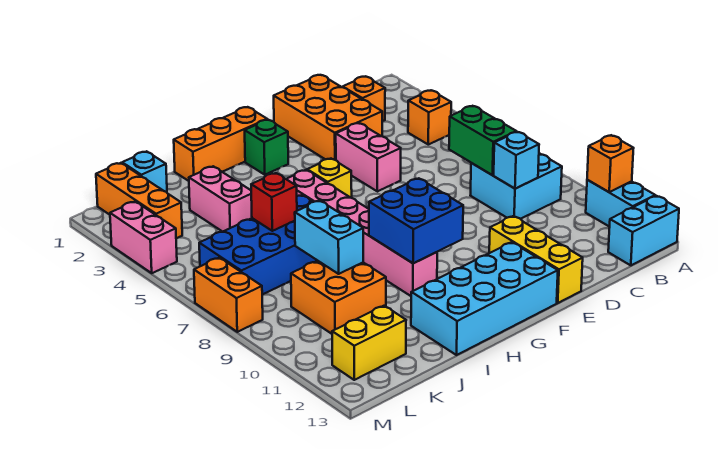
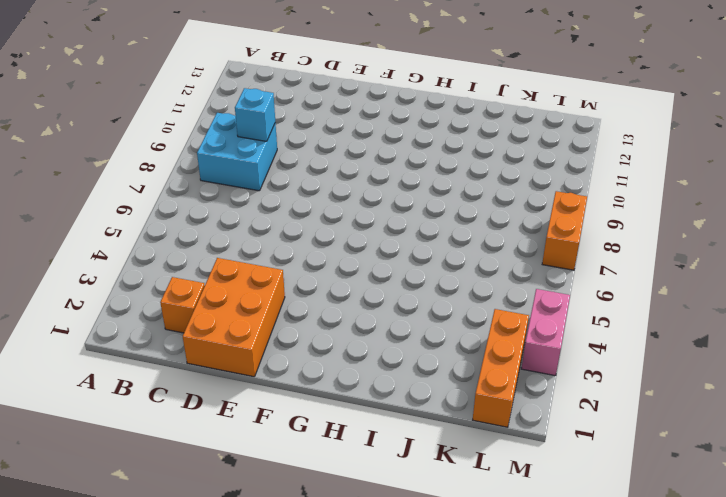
none -> cyan brick A11:A12 level 1
none -> cyan brick A13:B13 level 1
none -> orange brick B4 level 1

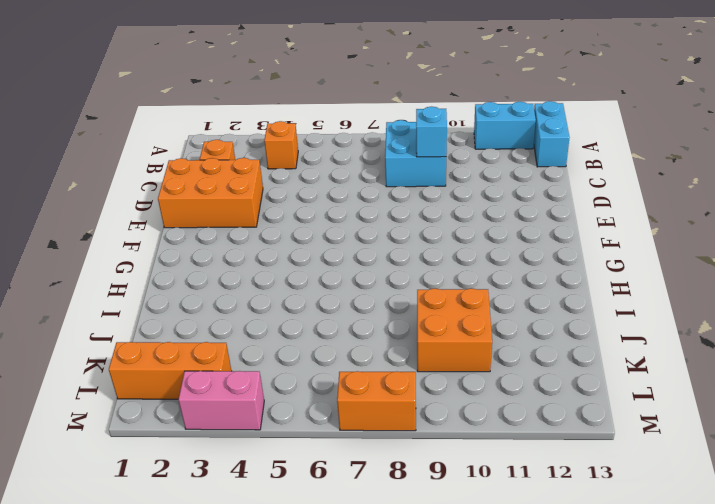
none -> pink brick E4:E5 level 1
none -> yellow brick E11:E13 level 1
none -> cyan brick F12:I13 level 1

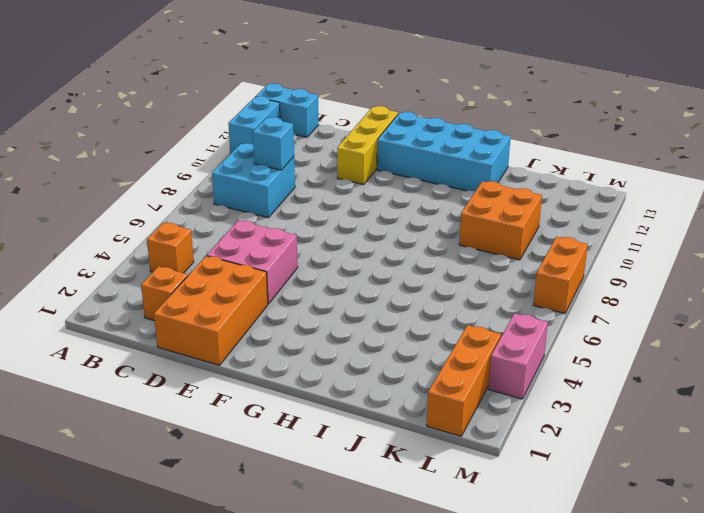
pink brick D4:E5 level 1 -> pink brick E4:E5 level 1
none -> orange brick G1:I1 level 1
none -> green brick G2 level 1
none -> yellow brick G5 level 1

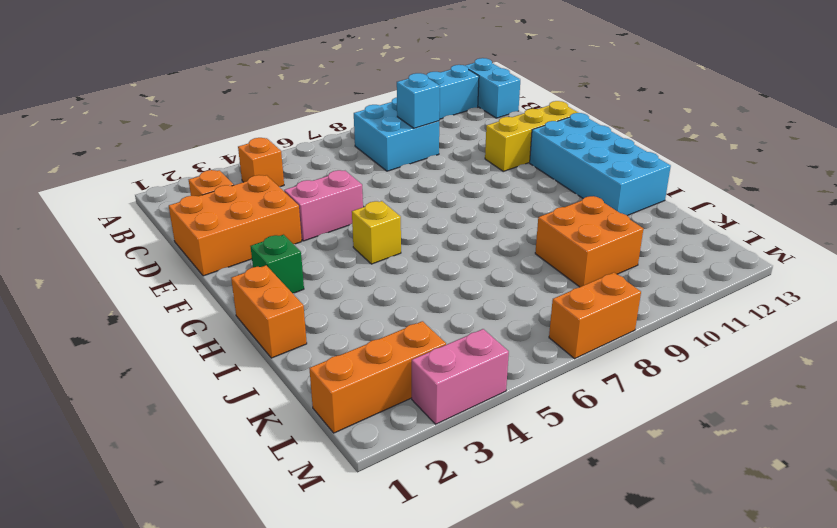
orange brick H1:I1 level 1 -> orange brick G1:I1 level 1
none -> pink brick H5:H10 level 1
none -> blue brick I6:L7 level 1
none -> pink brick J3:J4 level 1

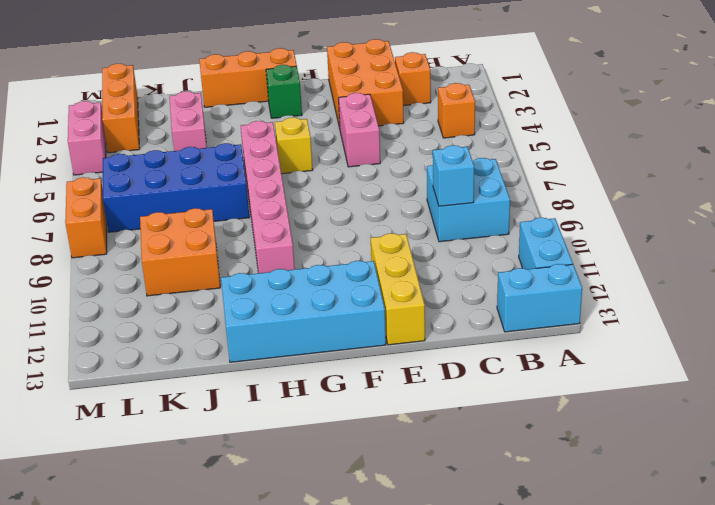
none -> cyan brick K1 level 1
none -> yellow brick K12:L12 level 1
none -> orange brick A11 level 2

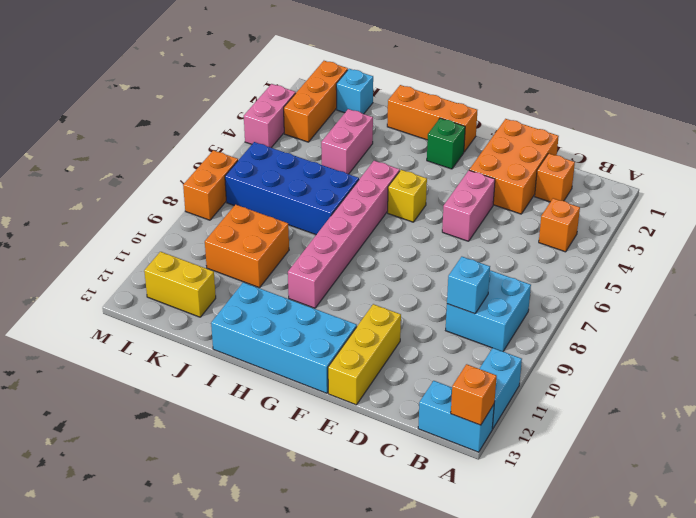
orange brick A13 level 2 -> orange brick A11 level 2
none -> green brick C7:C8 level 2
none -> blue brick G9:H10 level 2
none -> red brick J6 level 2

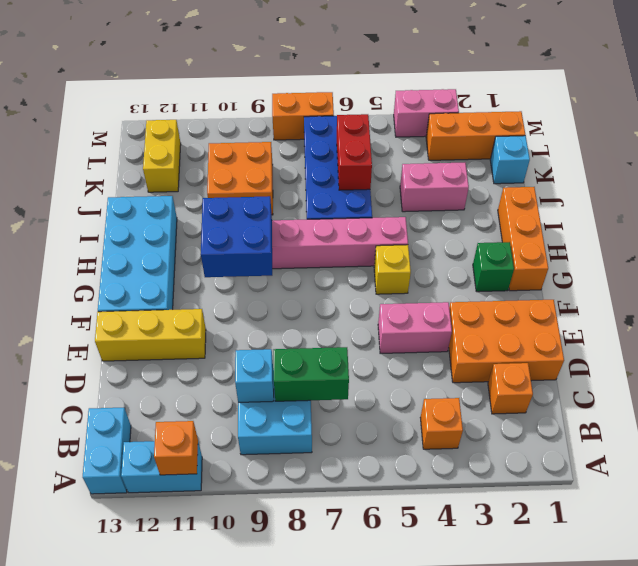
red brick J6:K6 level 2 -> red brick J6 level 2
none -> cyan brick J8:J9 level 2

